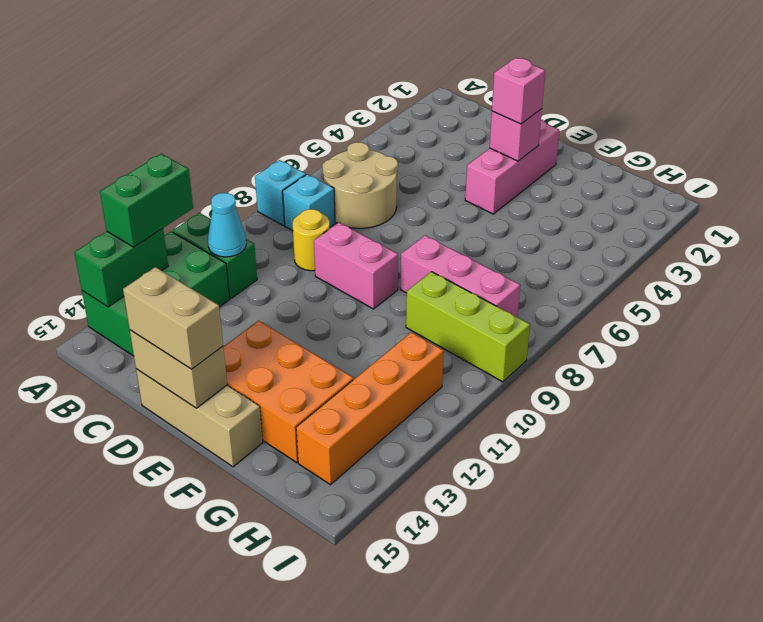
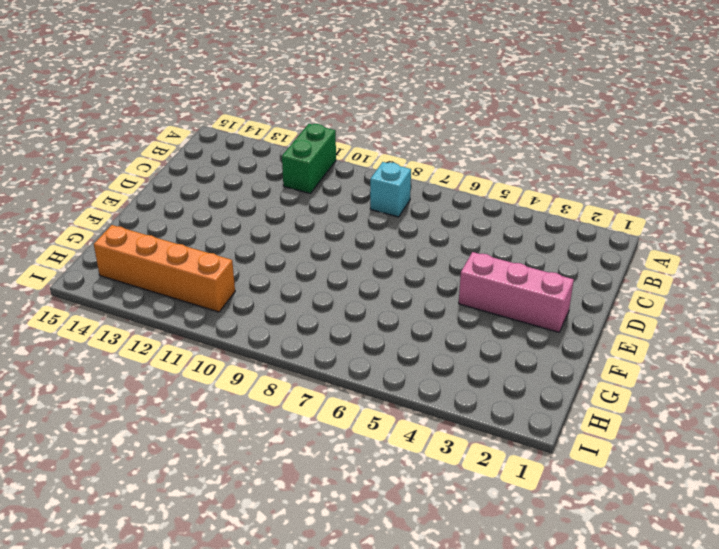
none -> cyan brick A8 level 1
none -> green brick A12:B14 level 1
none -> tan round brick B6:C7 level 1

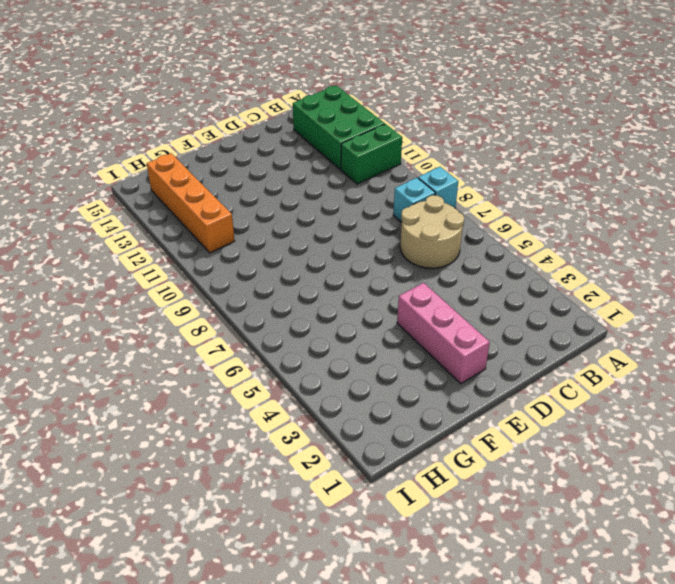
none -> yellow round brick C9 level 1
none -> pink brick D9:E9 level 1
none -> tan brick D15:F15 level 1

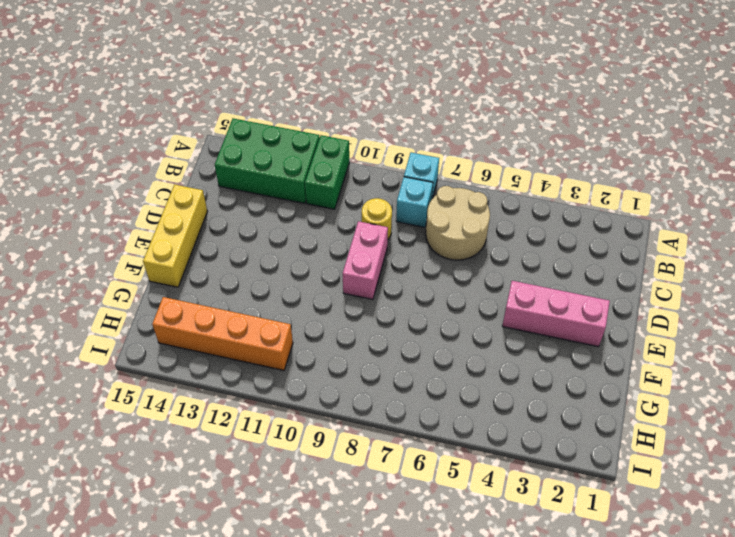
yellow brick D15:F15 level 1 -> tan brick D15:F15 level 1
none -> orange brick E13:G14 level 1
none -> pink brick F8:H8 level 1
none -> lime brick G9:I9 level 1

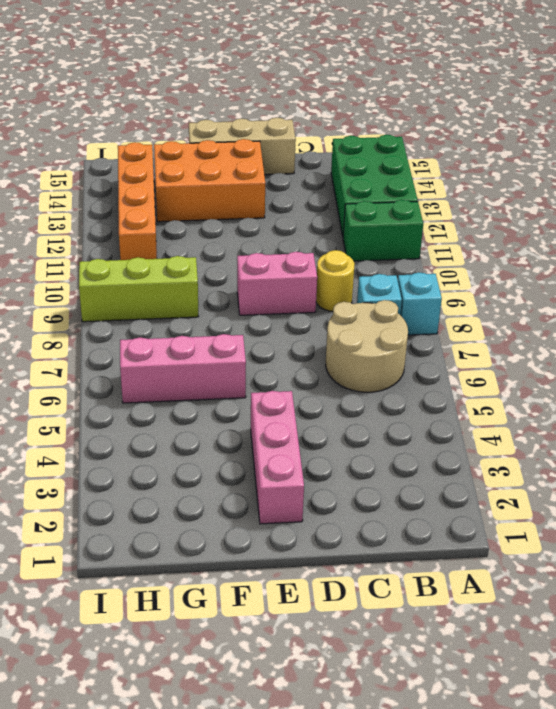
pink brick F6:H6 level 1 -> pink brick F8:H8 level 1
none -> green brick A13:A14 level 2
none -> cyan cone B11 level 2
none -> tan brick D15:E15 level 2

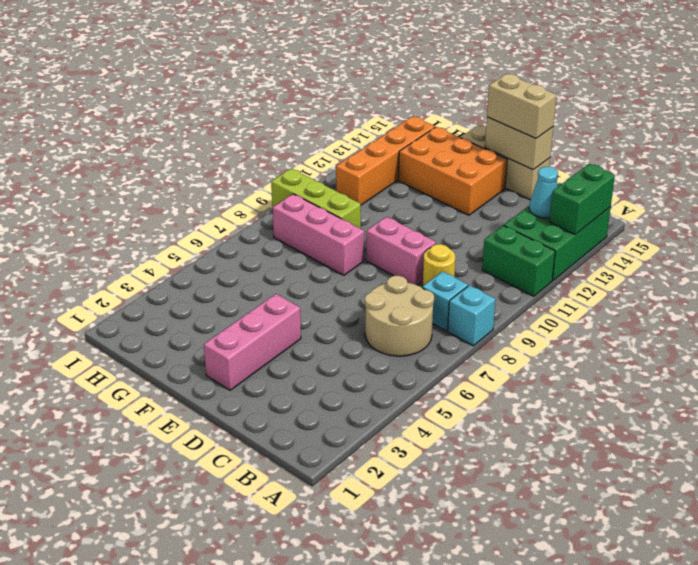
cyan cone B13 level 2 -> cyan cone B11 level 2
none -> pink brick E3 level 2
none -> green brick A12:A13 level 3
none -> pink brick E3 level 3

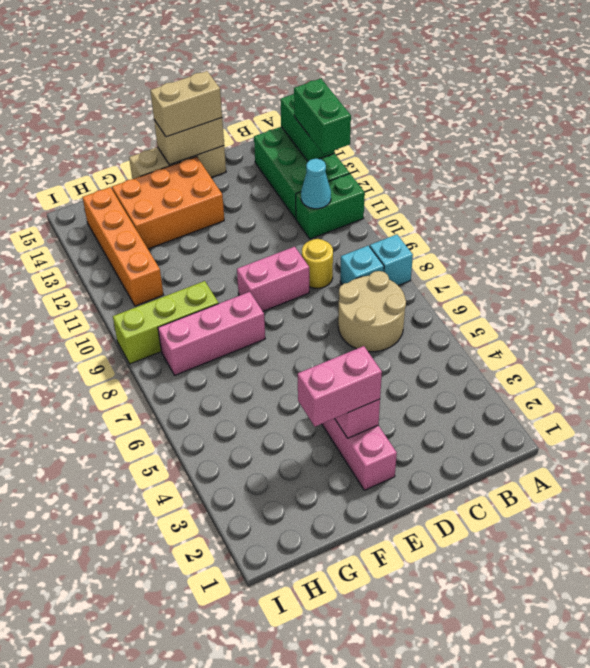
pink brick E3:F3 level 3 -> pink brick E3 level 3

